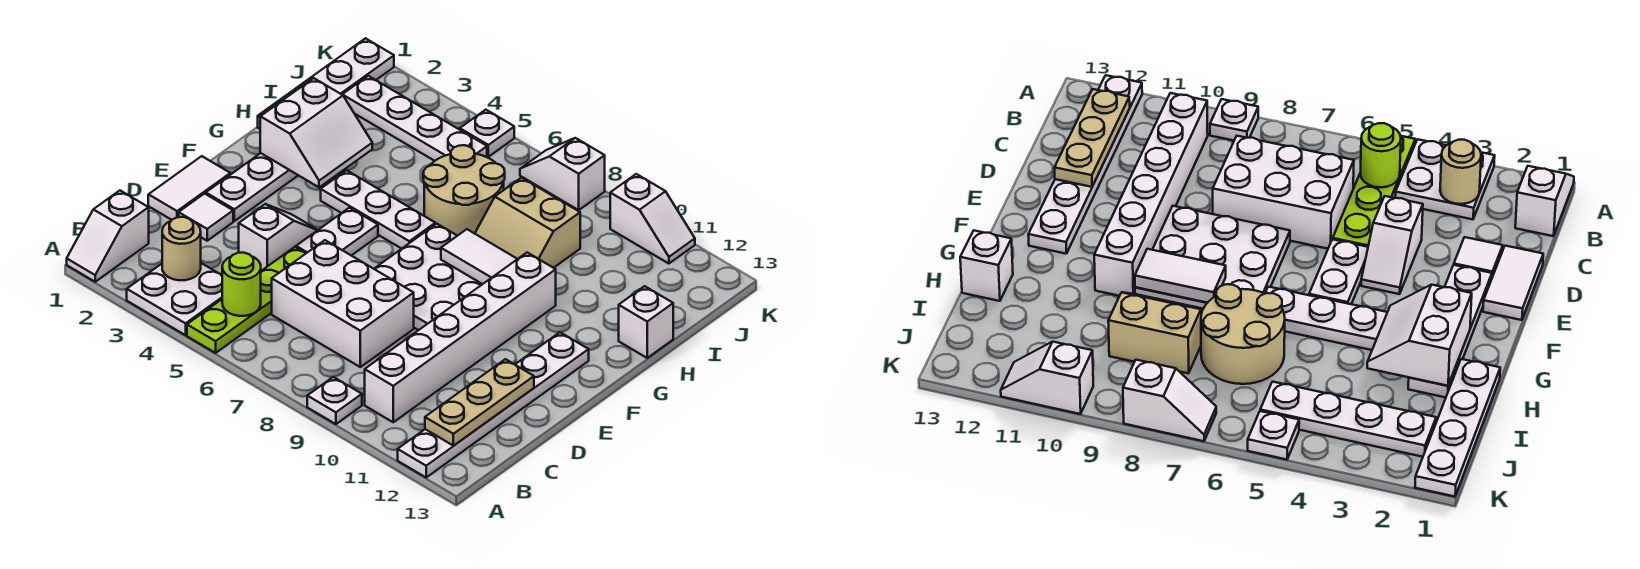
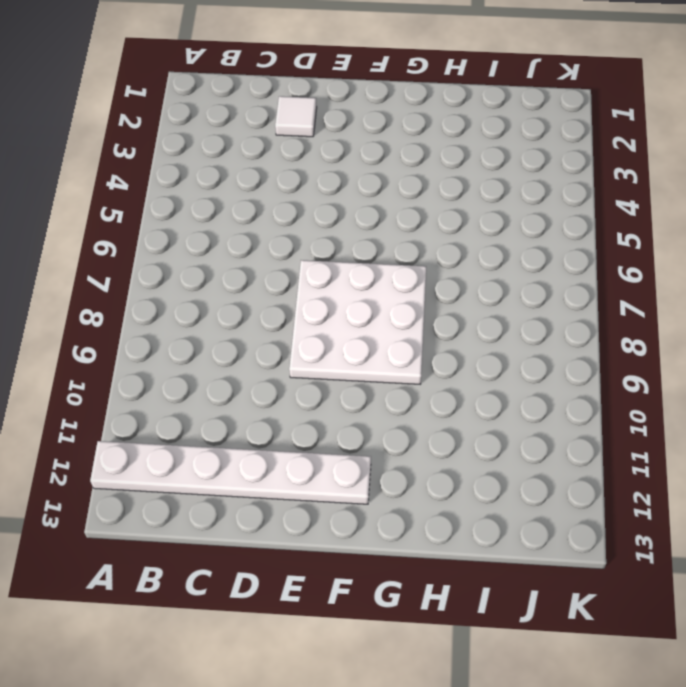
none -> white slope A1:B1 level 1 top B
none -> white plate A3:B4 level 1
none -> lime plate A5:D5 level 1

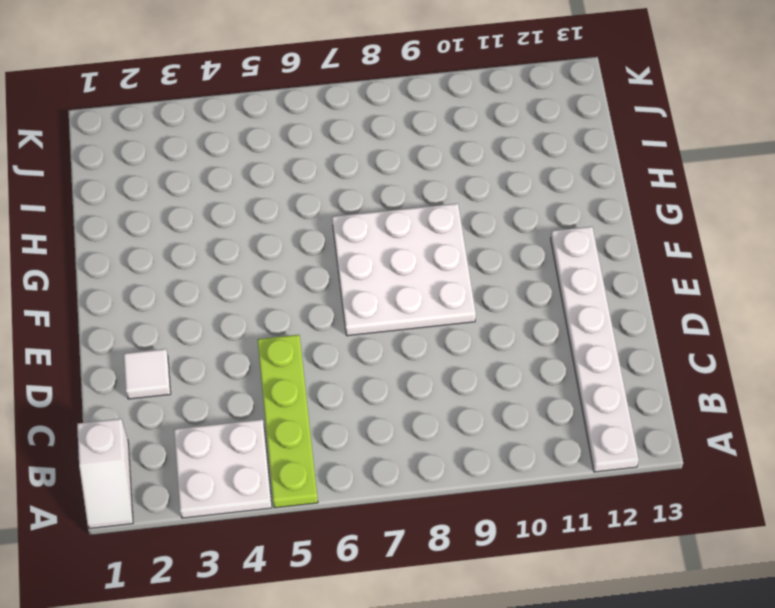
none -> white plate A9 level 1
none -> white brick B10:G10 level 1
none -> white brick C6:D8 level 1

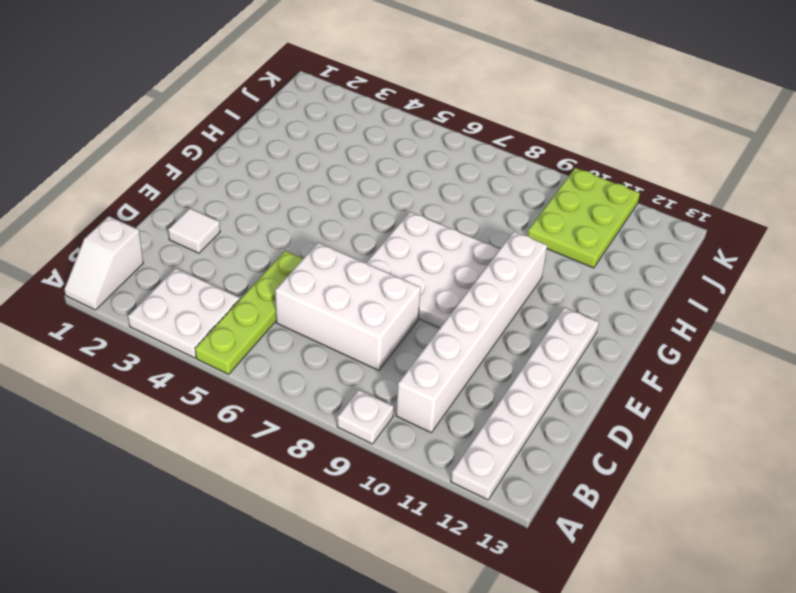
lime plate I10:K11 level 1 -> white slope K10:K11 level 1 top 10
none -> white tile D1:E1 level 1
none -> white slope D4:E4 level 1 top D
none -> white plate E2:H2 level 1

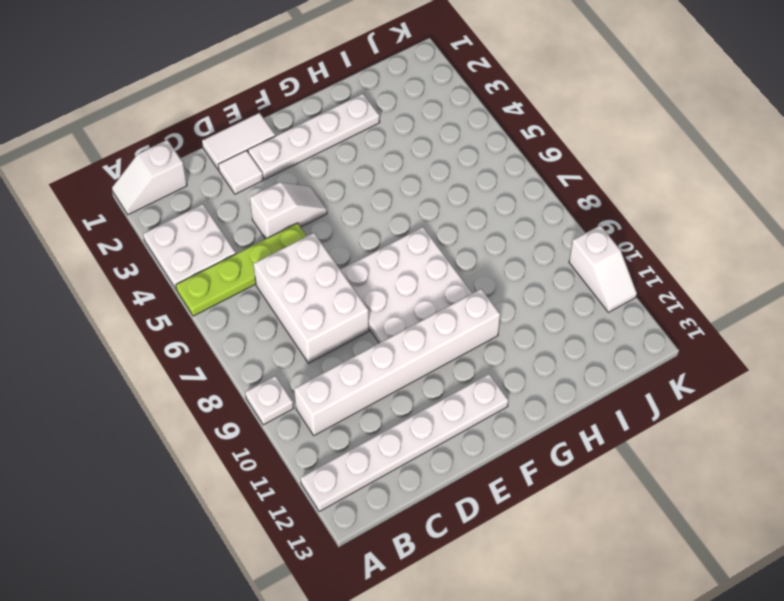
none -> white plate E5:F5 level 1
none -> white plate G4:G6 level 1
none -> white plate H1:K1 level 1

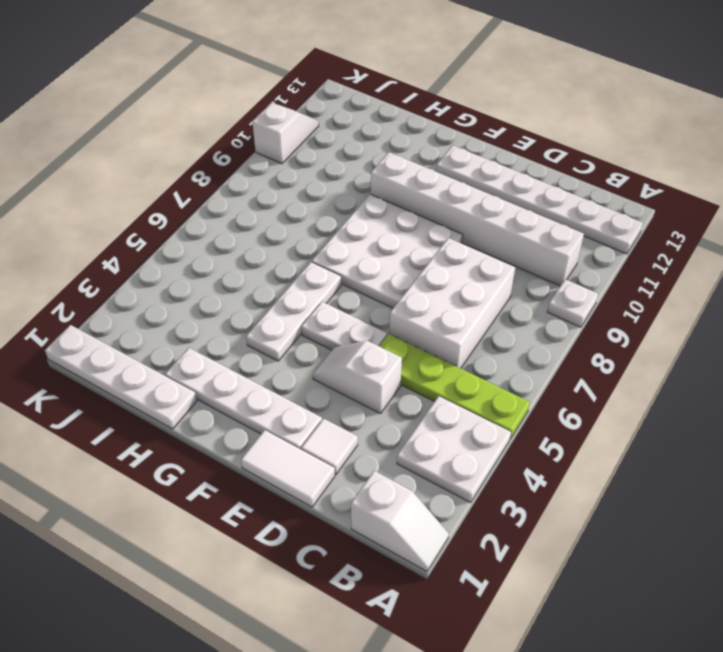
none -> tan round brick H6:I7 level 1
none -> tan slope H8:I9 level 1 top I
none -> white brick H13 level 1

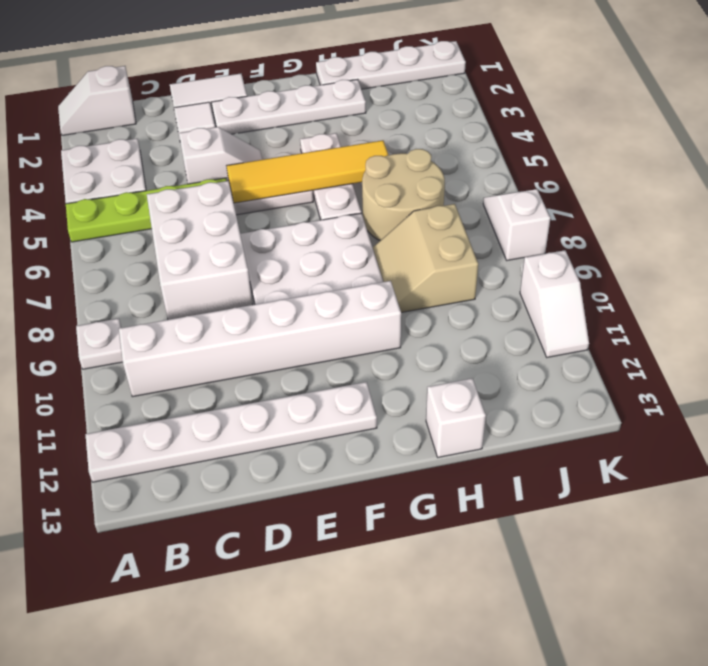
yellow tile E5:H5 level 2 -> none
none -> white plate J2:J5 level 1
none -> white plate K5 level 1
none -> tan round brick B3 level 2

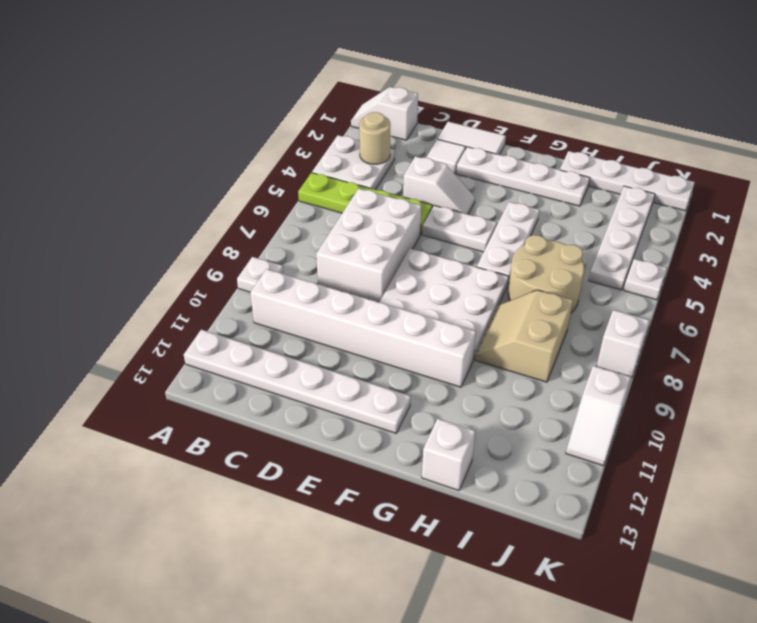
none -> lime round brick B5 level 2
none -> tan plate B12:D12 level 2
none -> white slope G2:H3 level 2 top 2

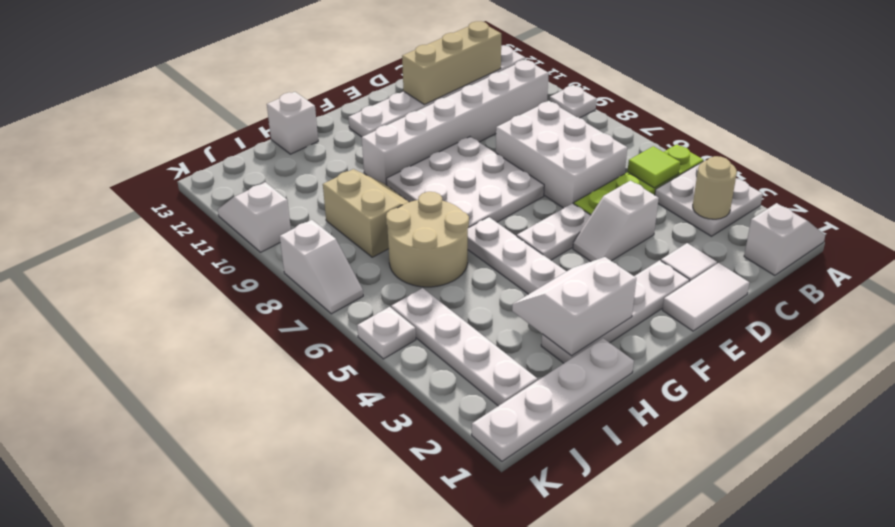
lime tile B5 level 2 -> lime round brick B5 level 2
tan brick B12:D12 level 2 -> tan plate B12:D12 level 2
none -> white tile G8:G9 level 2

